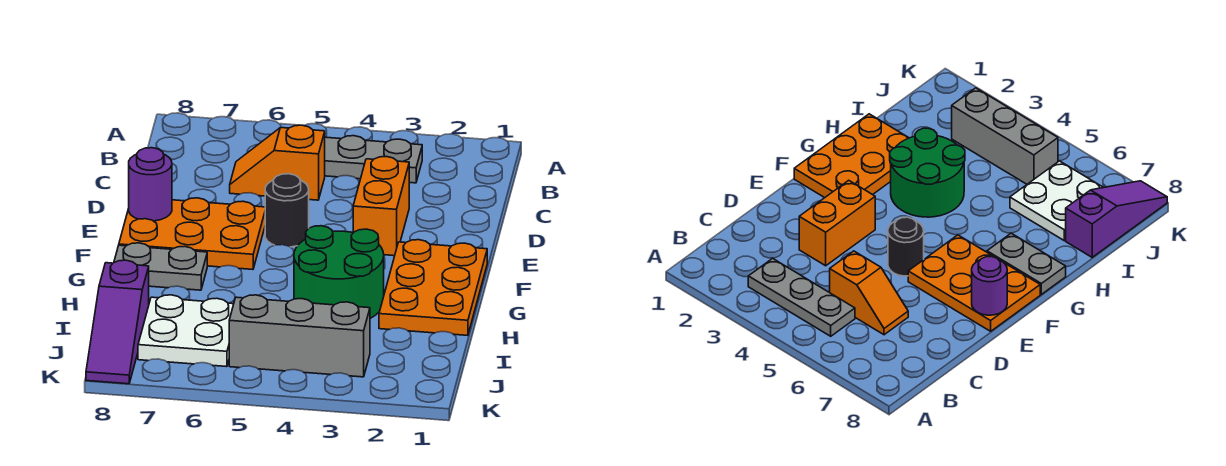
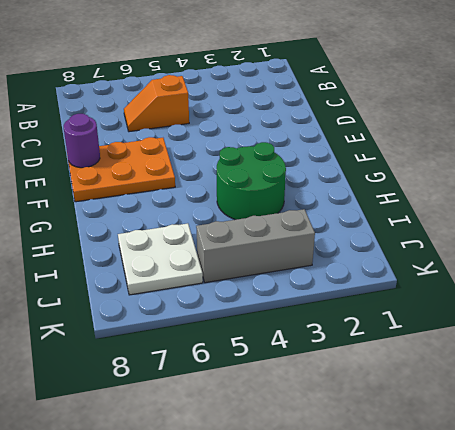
none -> grey plate B3:B5 level 1
none -> orange brick D3:E3 level 1
none -> black round brick E5 level 1

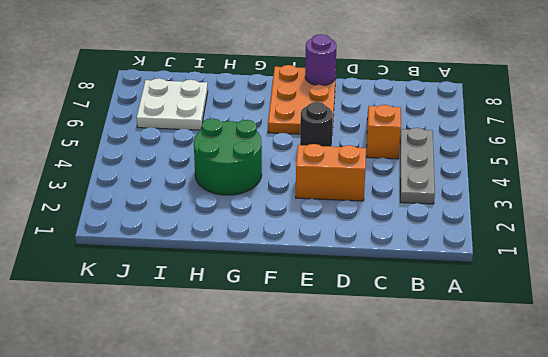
none -> orange plate F1:H2 level 1
none -> grey plate G7:G8 level 1
none -> purple slope I8:K8 level 1 top I

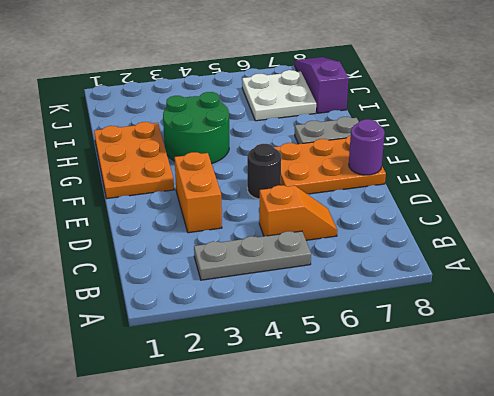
none -> grey brick J3:J5 level 1

